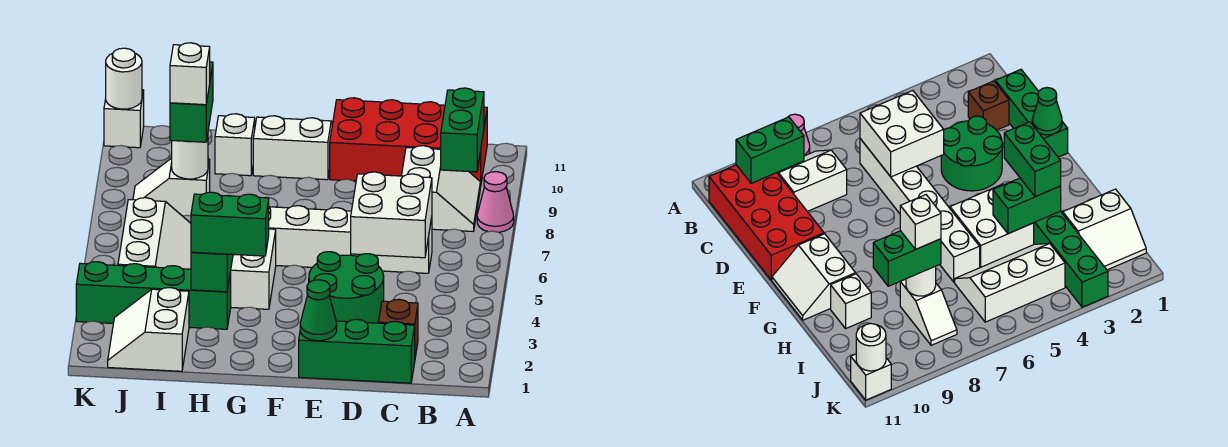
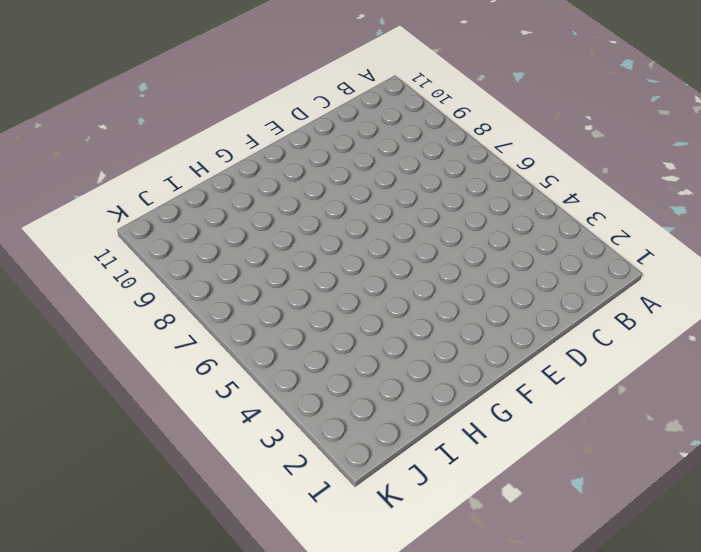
none -> pink cone A8 level 1
none -> white slope B8:C9 level 1 top C
none -> red brick B10:E11 level 1

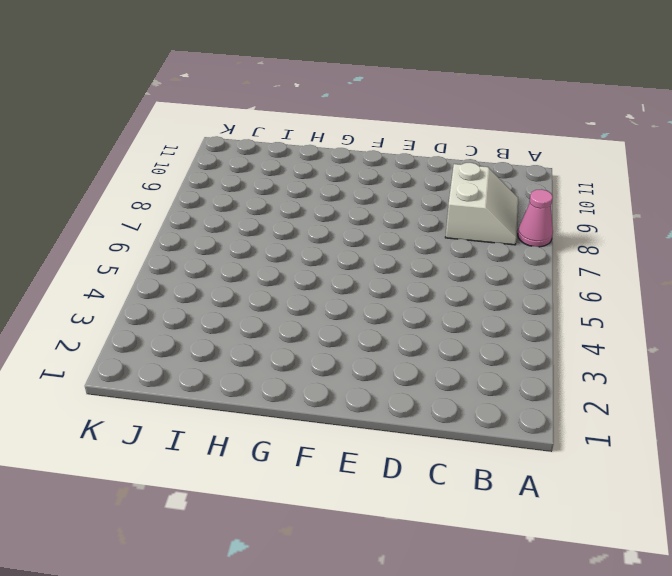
none -> red brick B10:E11 level 1
none -> green brick C1:E1 level 1
none -> brown brick C2 level 1

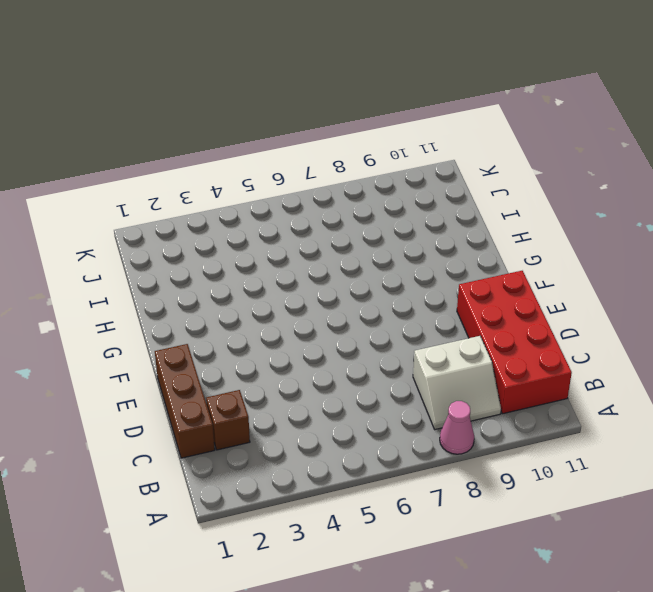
brown brick C1:E1 level 1 -> green brick C1:E1 level 1
none -> white brick C6:H6 level 1
none -> green round brick D3:E4 level 1
none -> white slope F10:G11 level 1 top 10

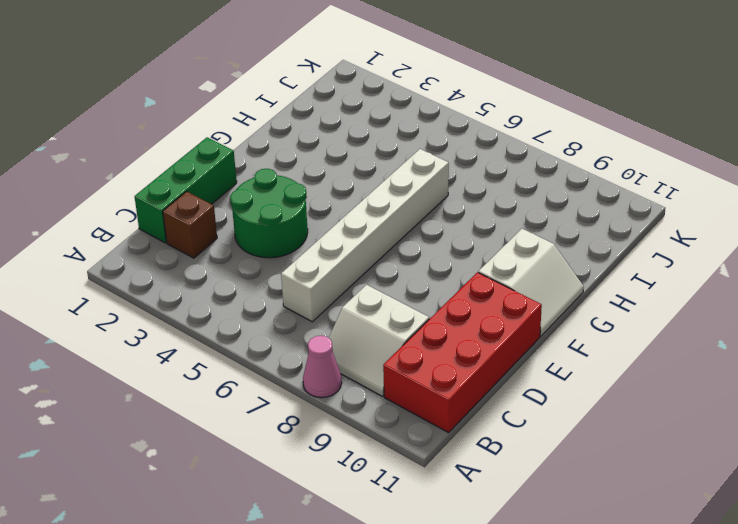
none -> white brick G4:H5 level 1
none -> green brick H3:K3 level 1
none -> white brick H10 level 1

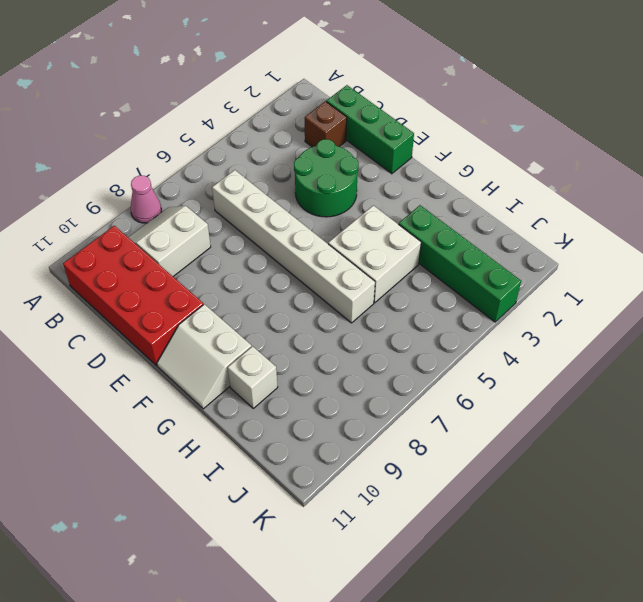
none -> white slope I1:J2 level 1 top I
none -> white slope I4:J6 level 1 top J
none -> white slope I8:J8 level 1 top I

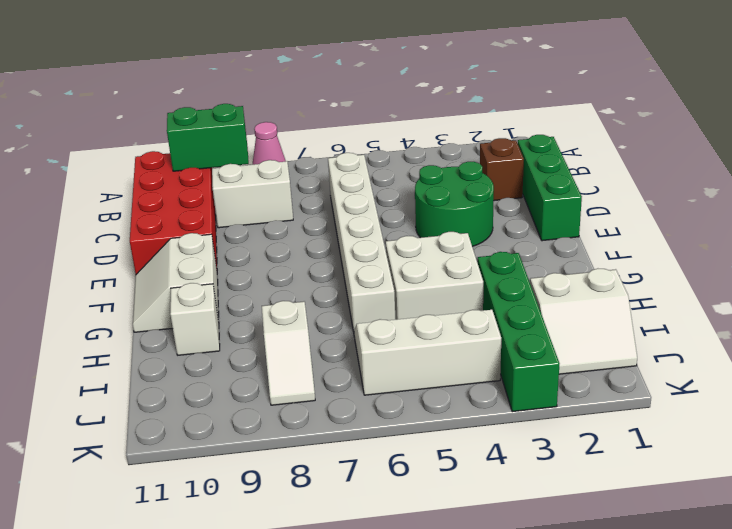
none -> white brick K11 level 1
none -> white brick C5:D6 level 2
none -> green cone E1 level 2

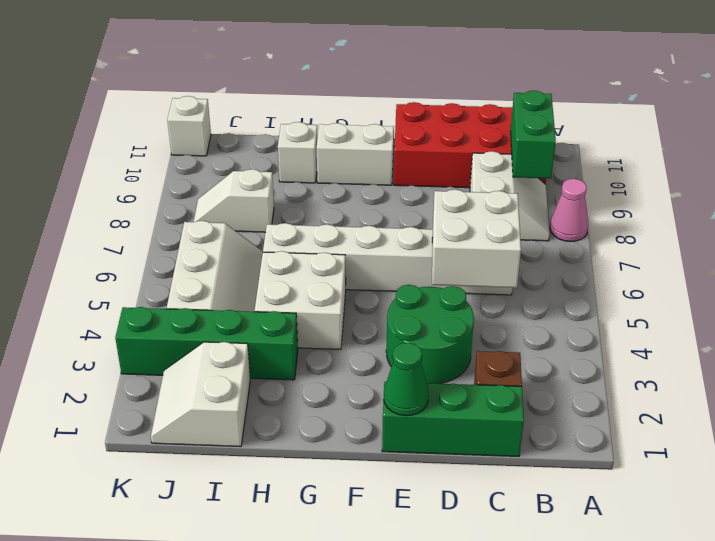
none -> green brick H3:H4 level 2
none -> white round brick I8 level 2
none -> white round brick K11 level 2

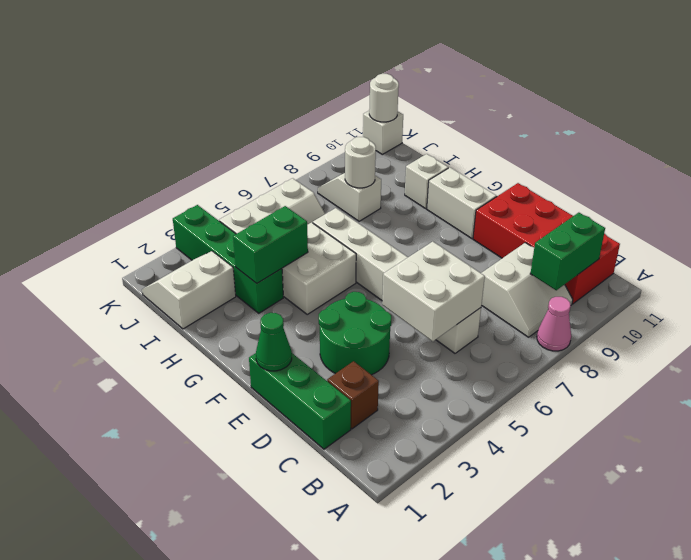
none -> green brick G3:H3 level 3
none -> green brick I8:I9 level 3
none -> white brick I8 level 4

